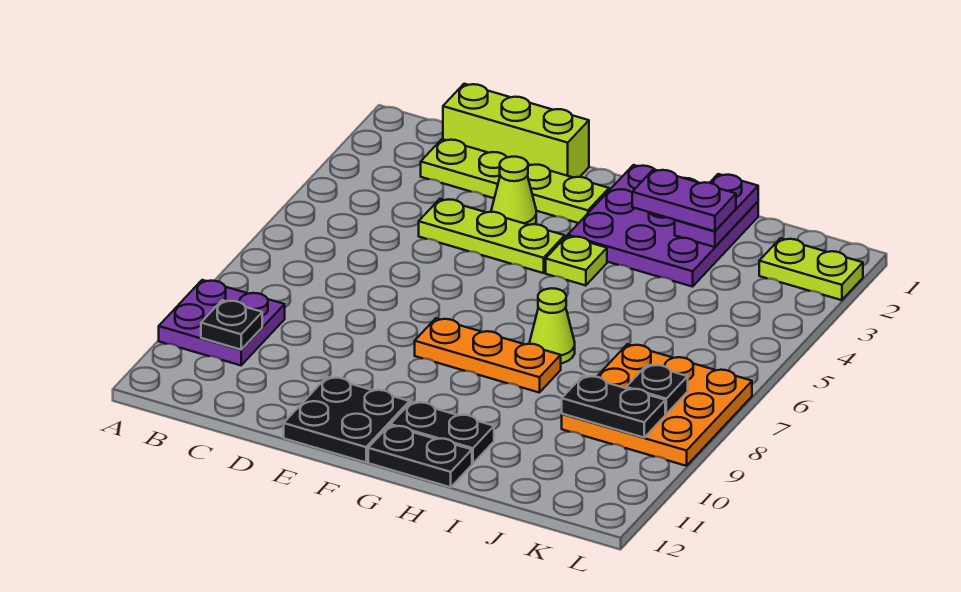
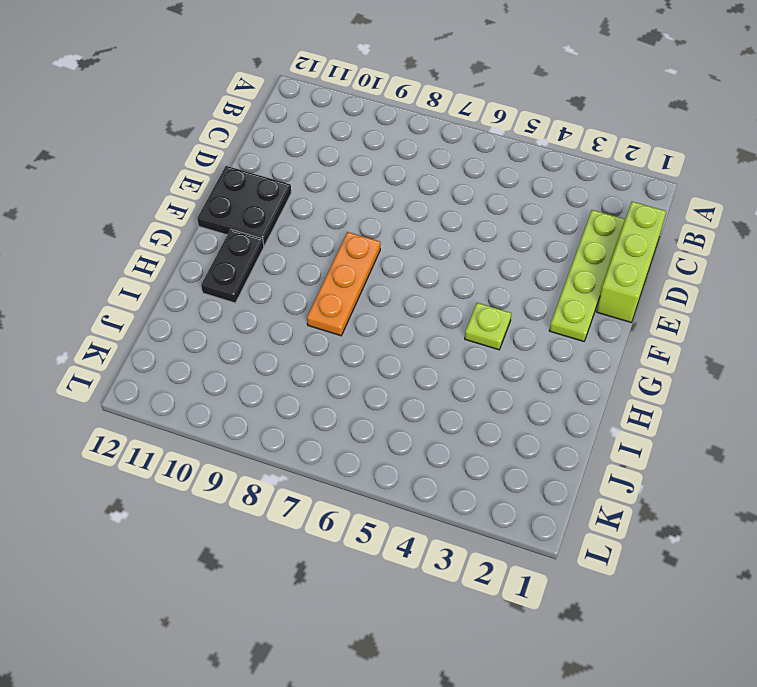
none -> purple plate A9:B10 level 1
none -> lime plate D4:F4 level 1
none -> lime cone E3 level 1

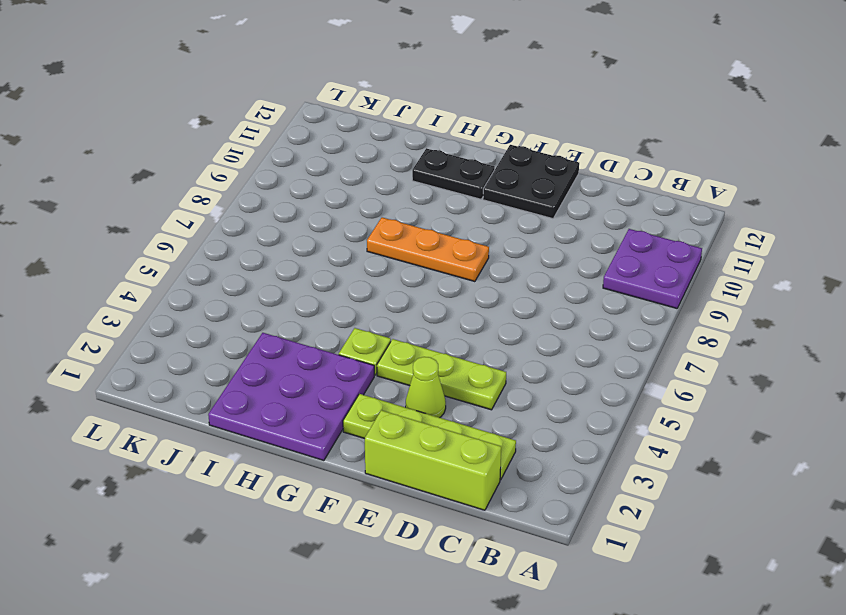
none -> black plate G12:H12 level 1
none -> lime cone H7 level 1
none -> orange plate J7:L9 level 1

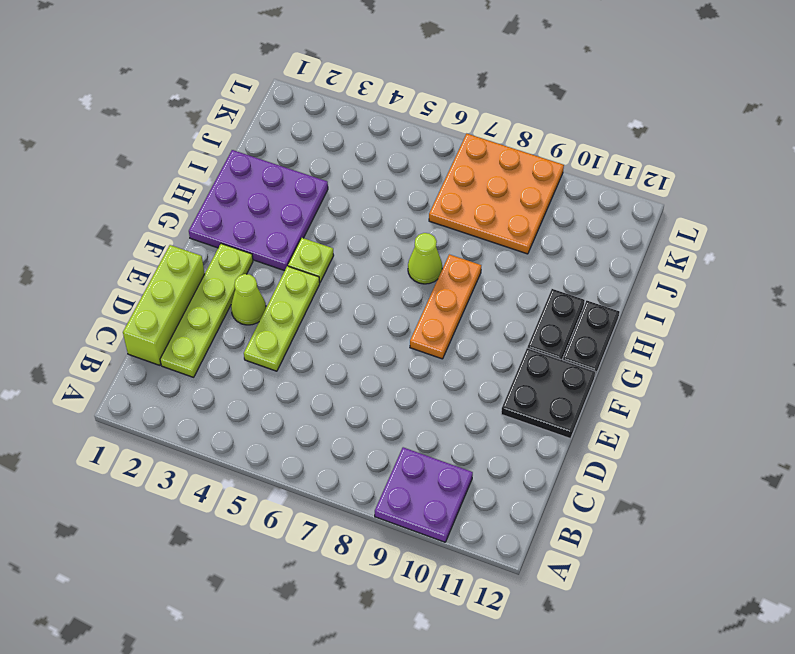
none -> lime plate K2:L2 level 1
none -> black plate B10 level 2
none -> purple plate I1:I2 level 2

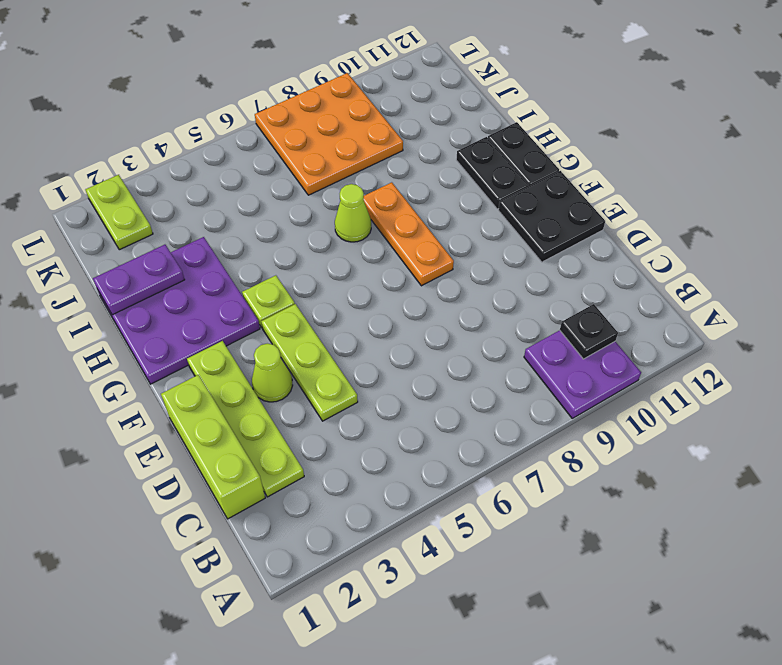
none -> black plate J9:K9 level 2
none -> black plate K8 level 2
none -> purple plate H2:I2 level 3

